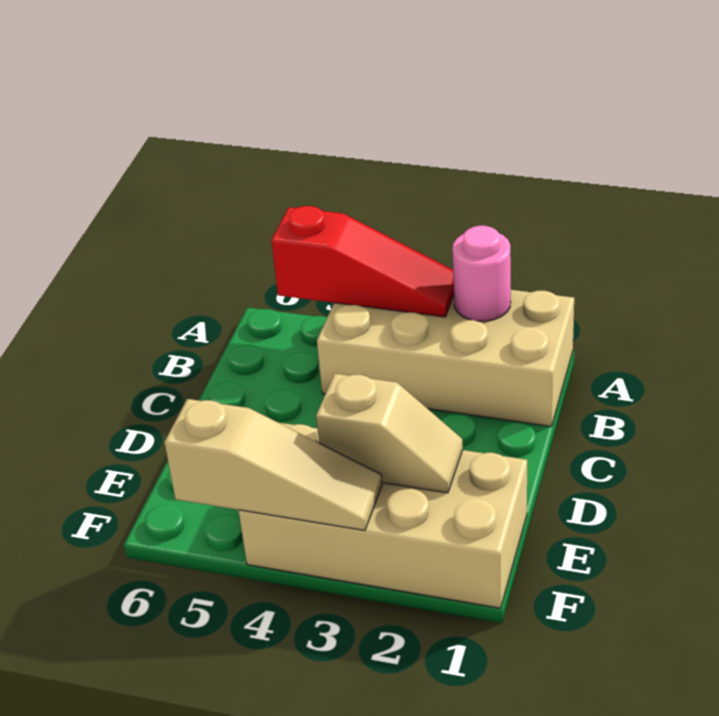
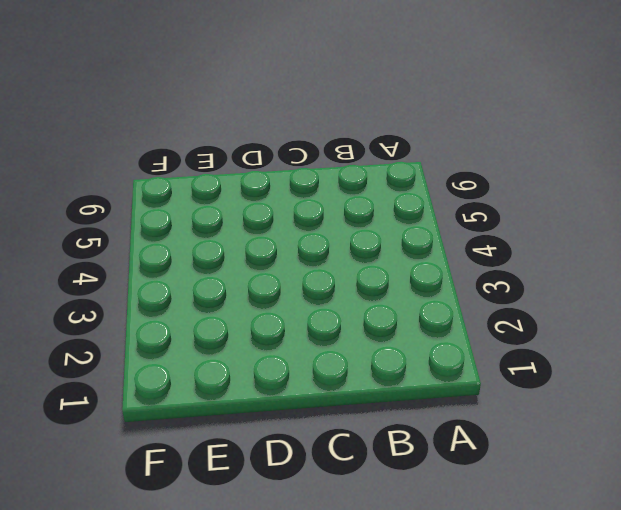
none -> tan brick A1:B4 level 1
none -> tan brick E1:F4 level 1

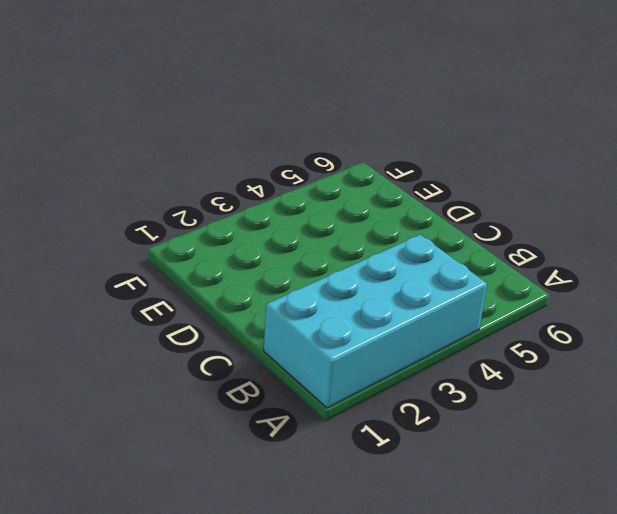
cyan brick A1:B4 level 1 -> tan brick A1:B4 level 1
none -> tan brick E1:F4 level 1
none -> pink round brick A2 level 2

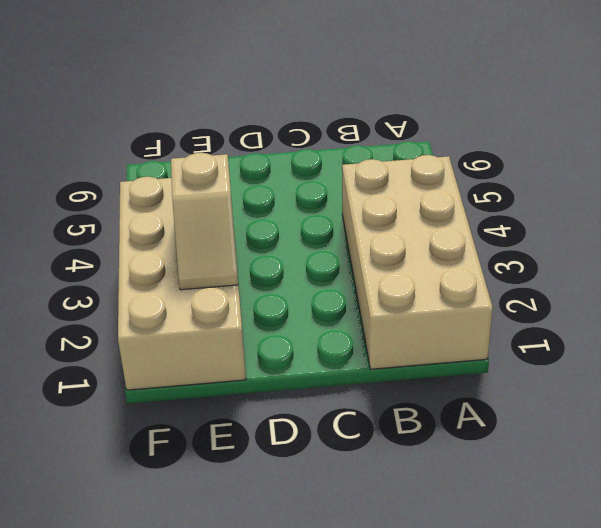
none -> pink round brick A2 level 2
none -> red slope A3:A5 level 2 top 5

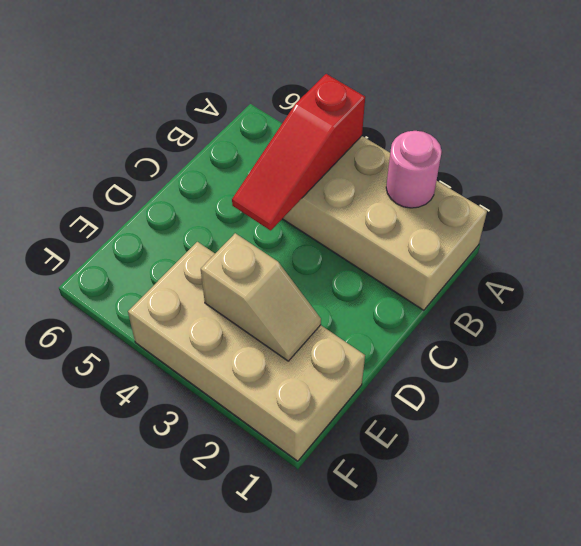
red slope A4:C4 level 2 top A -> red slope A3:A5 level 2 top 5
none -> tan slope F3:F5 level 2 top 5

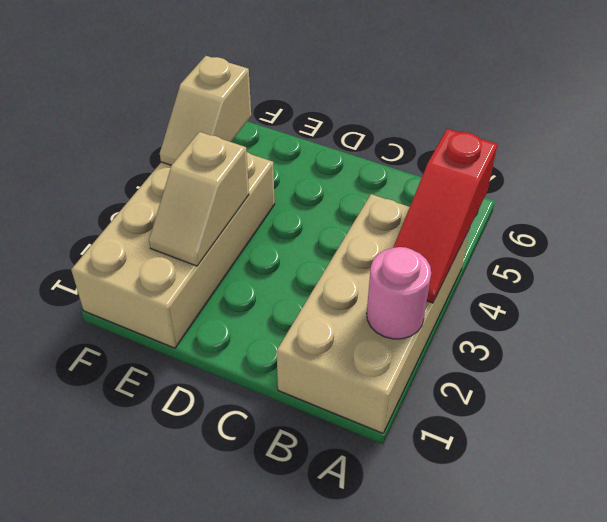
tan slope F4:F5 level 2 top 5 -> tan slope F3:F5 level 2 top 5

